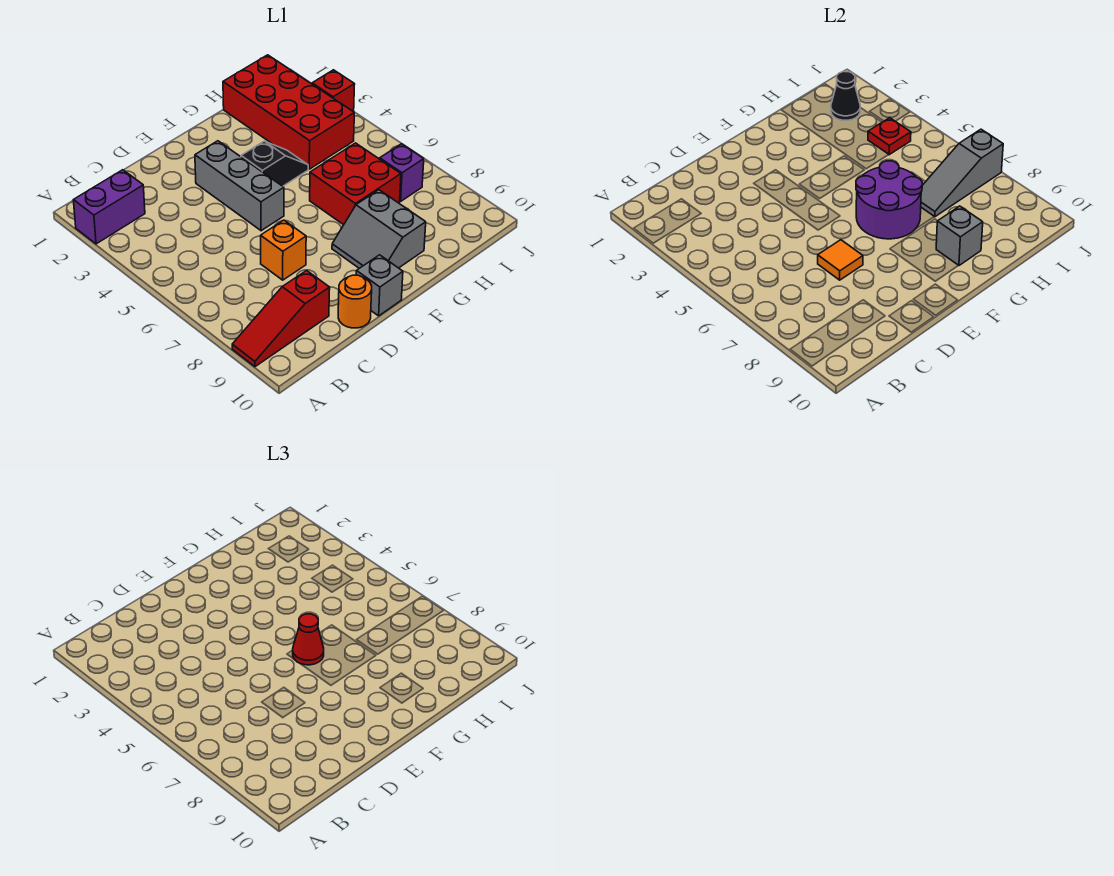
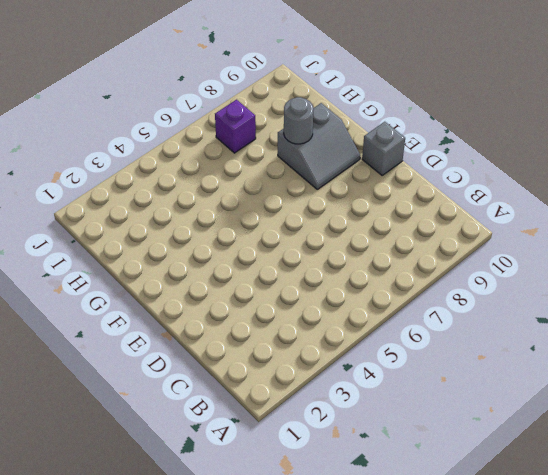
grey round brick G8 level 2 -> none
none -> purple brick A2:B2 level 1
none -> red slope A9:C9 level 1 top C
none -> orange brick D7 level 1

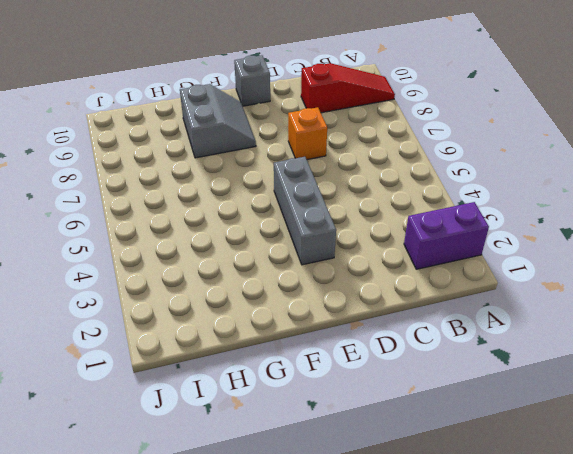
none -> orange round brick D10 level 1
none -> black slope F4:G4 level 1 top F
none -> red brick G6:H7 level 1

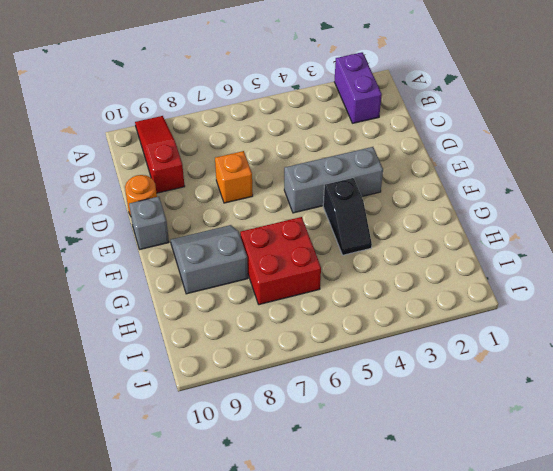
none -> red brick H1:I4 level 1
none -> purple brick I7 level 1
none -> red brick J3 level 1

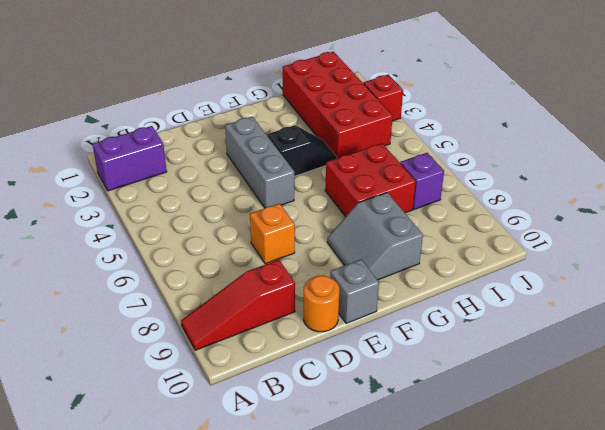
none -> orange tile D7 level 2
none -> purple round brick F6:G7 level 2
none -> grey brick G9 level 2

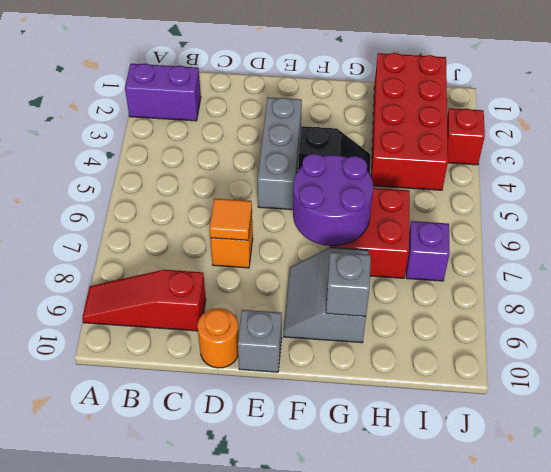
none -> grey slope H7:J7 level 2 top J
none -> black cone I2 level 2
none -> red plate I4 level 2

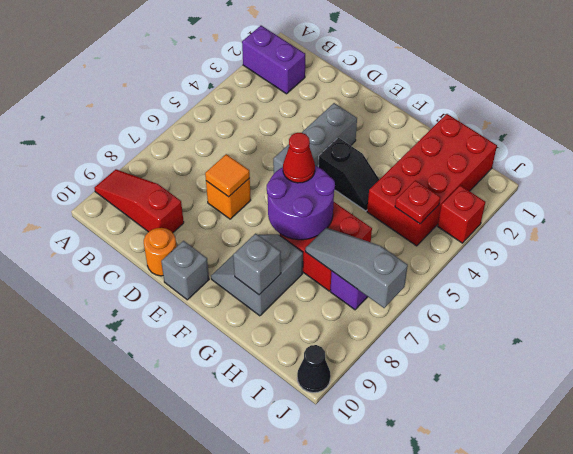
black cone J10 level 1 -> black cone I2 level 2

